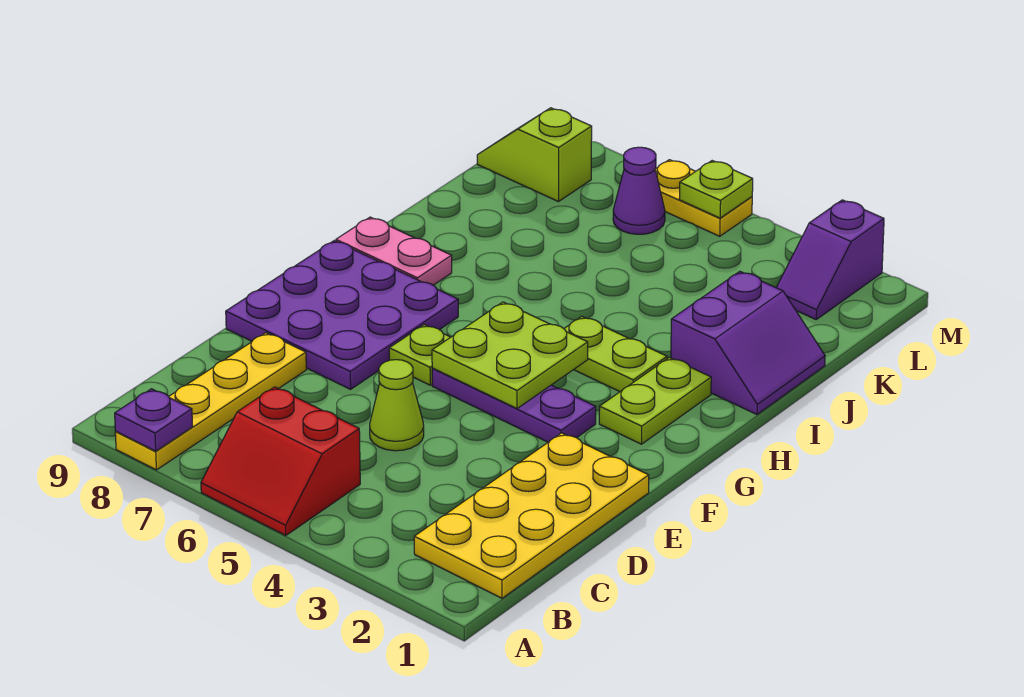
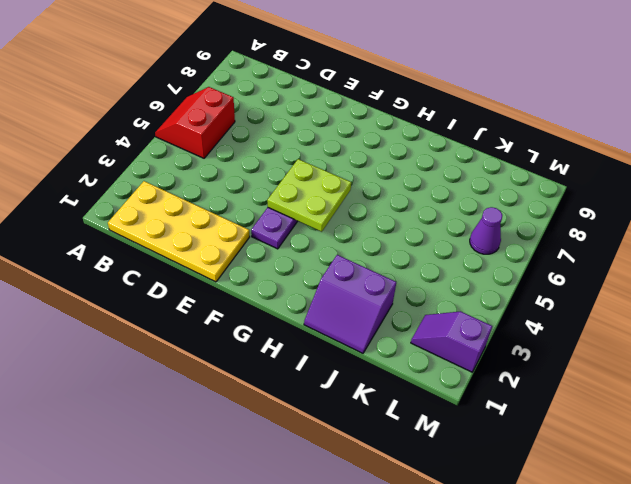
none -> yellow plate A8:D8 level 1
none -> lime cone D5 level 1
none -> purple plate E7:G9 level 1

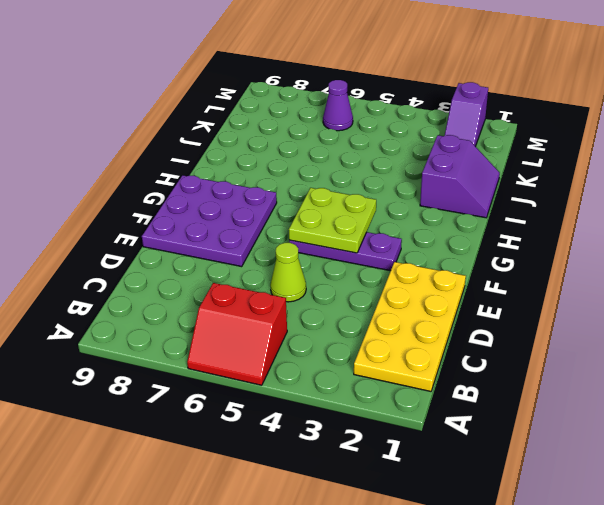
none -> yellow plate A8:D8 level 1
none -> lime plate F6 level 1
none -> lime plate G2:H2 level 1

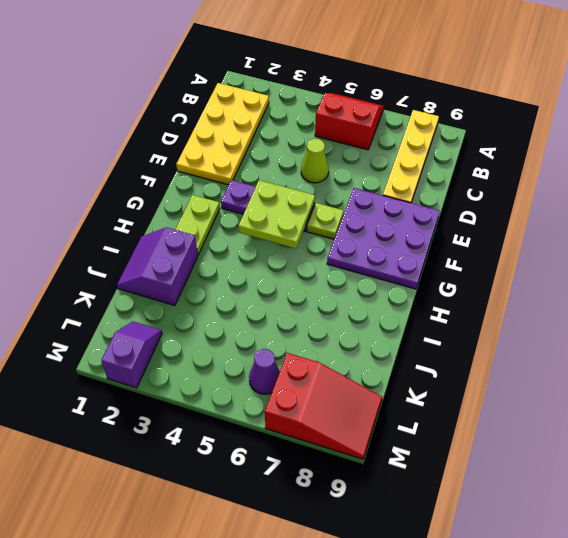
red slope L7:M9 level 1 top 7 -> lime slope L8:L9 level 1 top 8
none -> lime plate H3:H4 level 1
none -> pink plate H8:H9 level 1
none -> yellow plate M5:M6 level 1

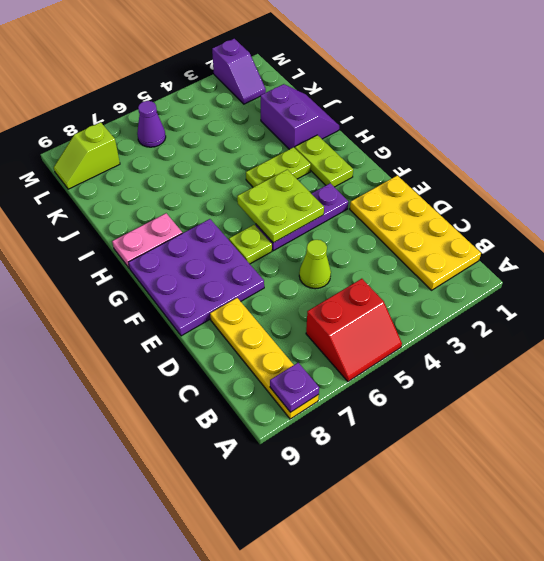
none -> yellow plate M5:M6 level 1
none -> lime plate M5 level 2

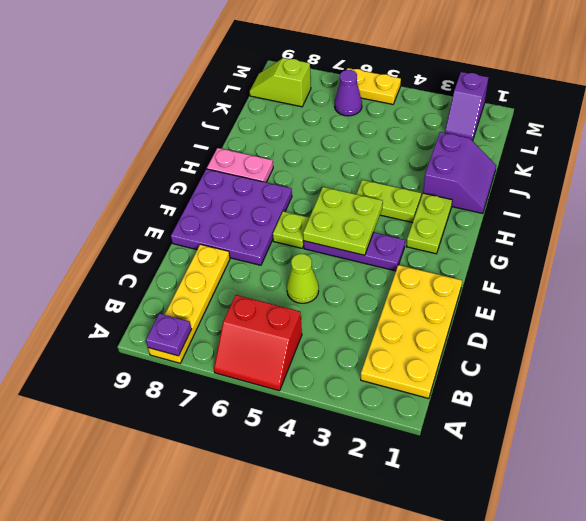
none -> lime plate M5 level 2

